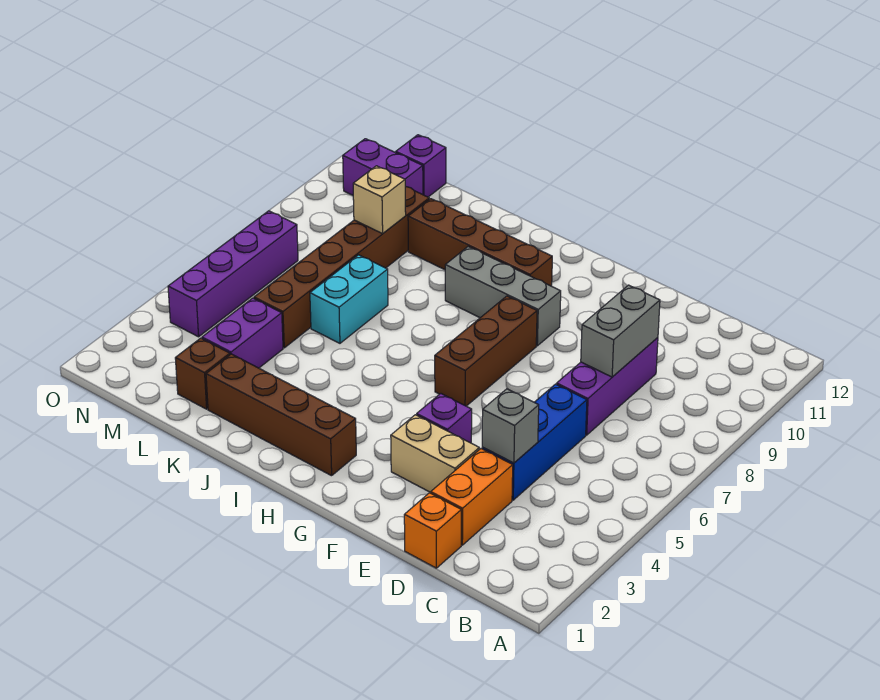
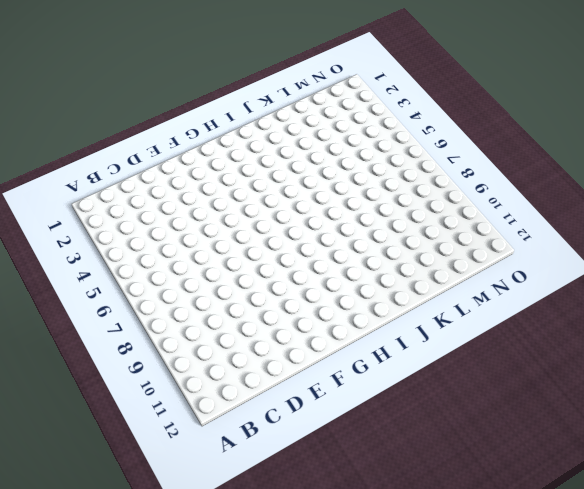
none -> orange brick D1 level 1
none -> orange brick D2:D3 level 1
none -> blue brick D4:D6 level 1

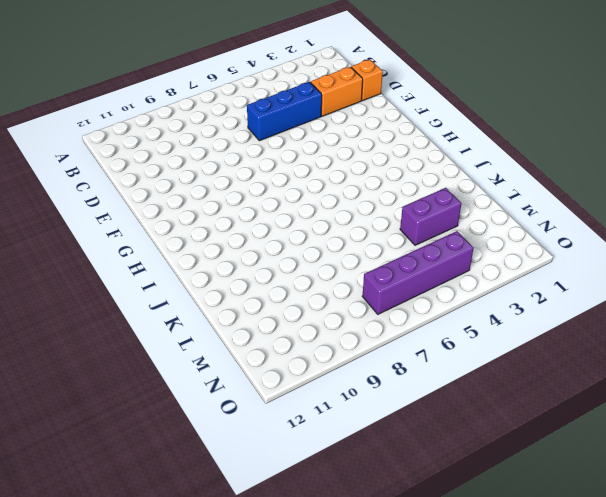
none -> purple brick D7:D9 level 1
none -> tan brick E3:F3 level 1
none -> purple brick F4 level 1

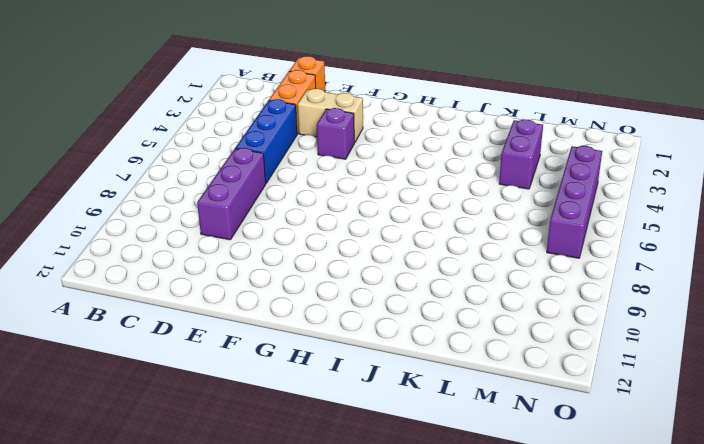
none -> brown brick G6:G8 level 1
none -> grey brick G9:I9 level 1
none -> brown brick H2:K2 level 1

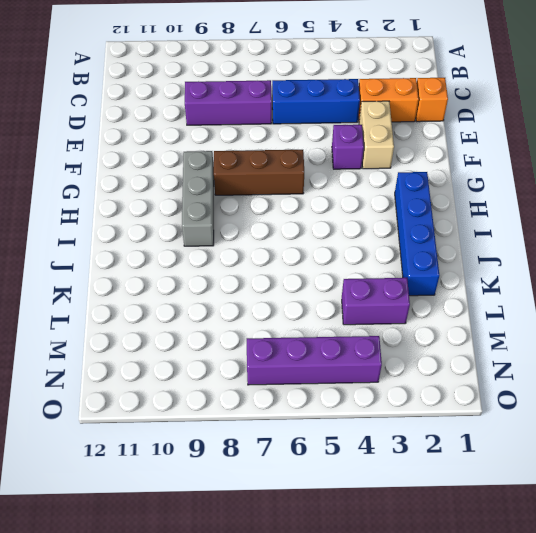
blue brick H2:K2 level 1 -> brown brick H2:K2 level 1
none -> brown brick H10:K10 level 1
none -> cyan brick K6:K7 level 1
none -> brown brick L2 level 1

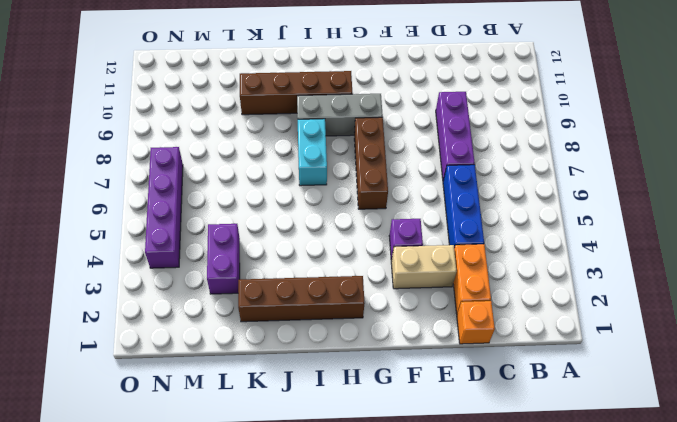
cyan brick I7:I8 level 1 -> cyan brick K6:K7 level 1
none -> brown brick L2 level 1
none -> brown brick L5:L10 level 1
none -> purple brick M11:N11 level 1

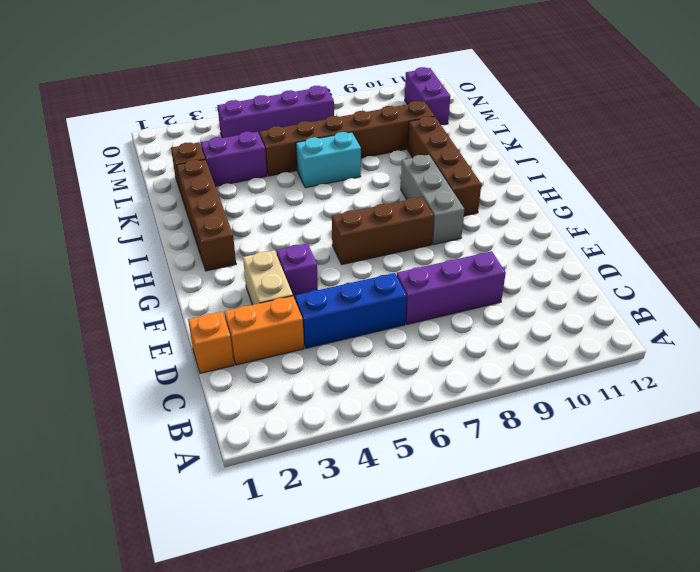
none -> purple brick M12 level 1
none -> grey brick D4 level 2
none -> grey brick D8:D9 level 2

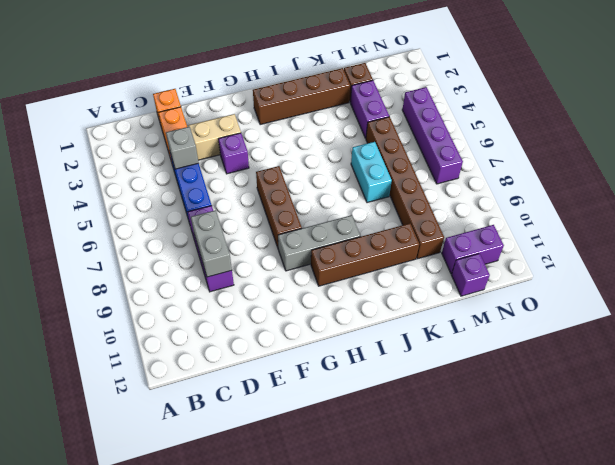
none -> tan brick L9 level 2

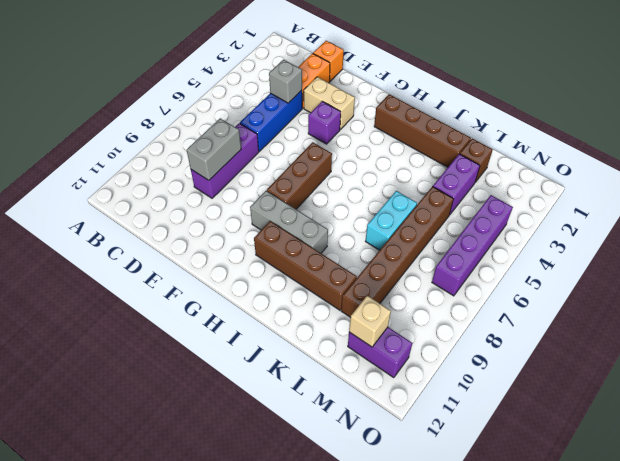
tan brick M11 level 2 -> tan brick L9 level 2
none -> purple brick M12 level 1

